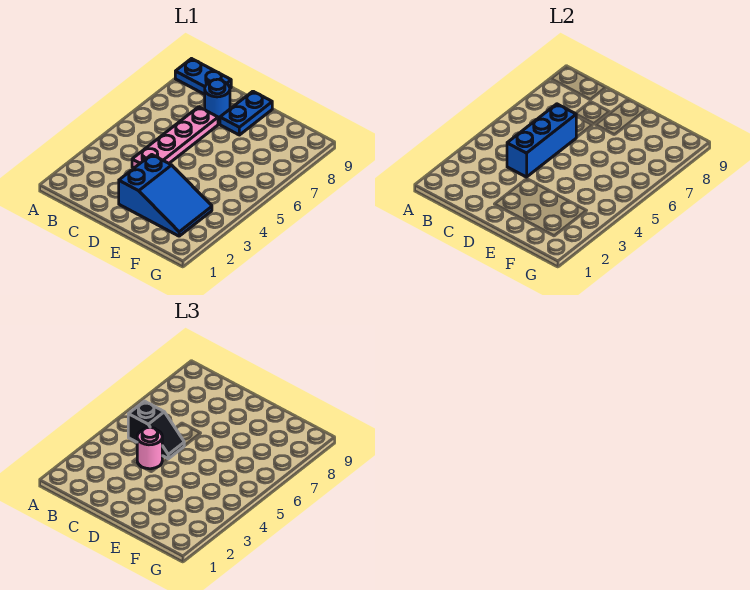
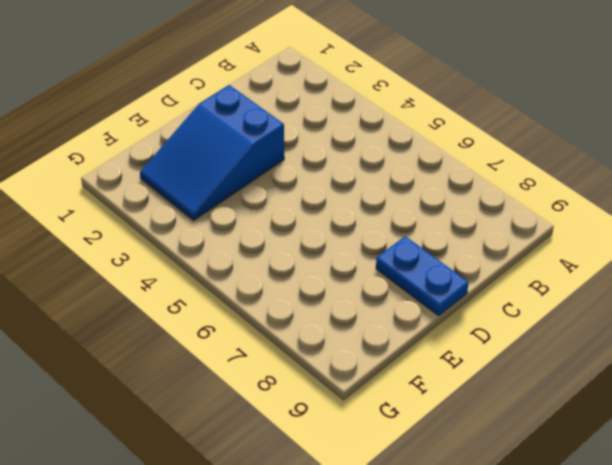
none -> blue plate A9:B9 level 1
none -> pink plate C4:C7 level 1

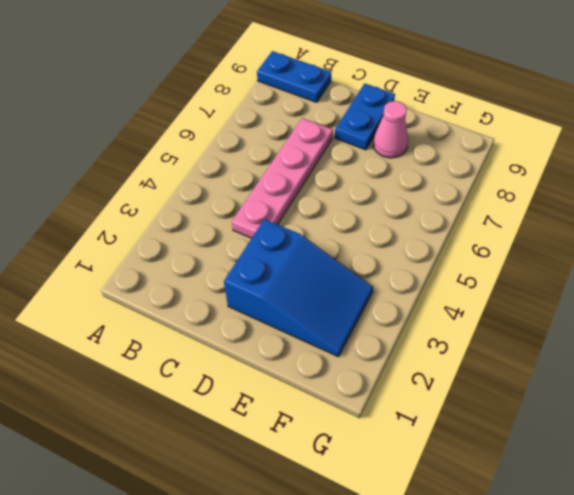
pink cone E8 level 1 -> none
none -> blue round brick C8 level 1
none -> blue brick C4:C6 level 2

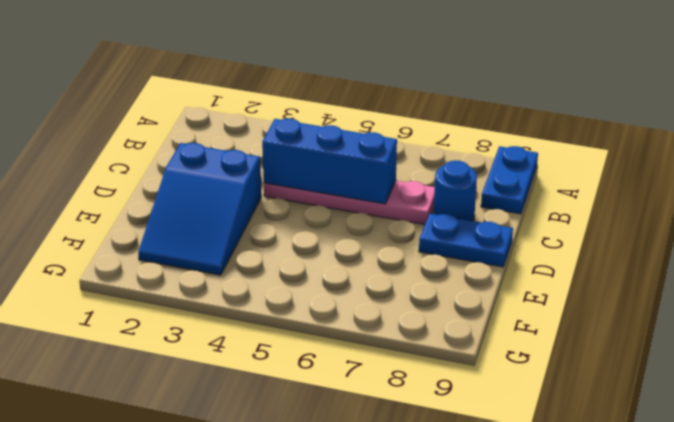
none -> black slope B5:C5 level 3 top B
none -> pink round brick C4 level 3

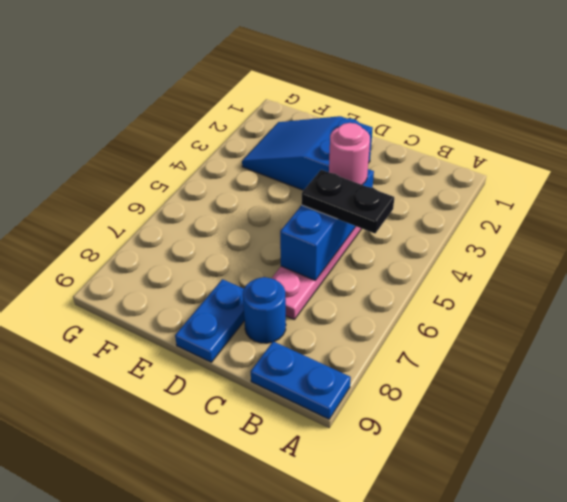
black plate B5:C5 level 3 -> black slope B5:C5 level 3 top B

